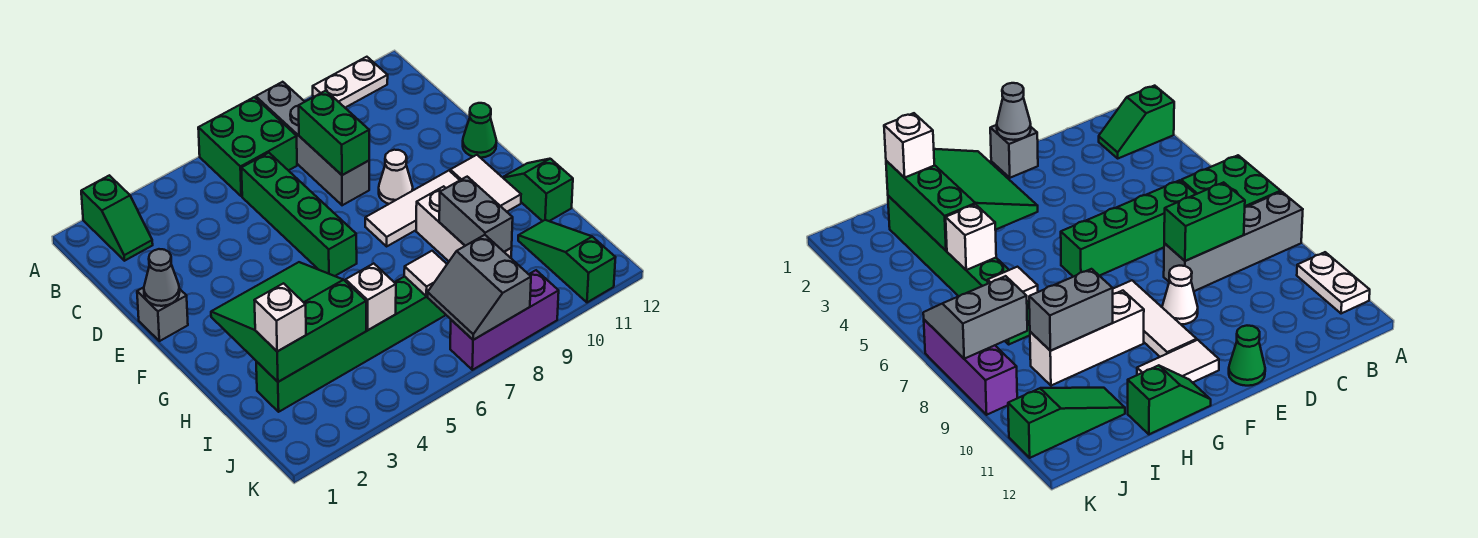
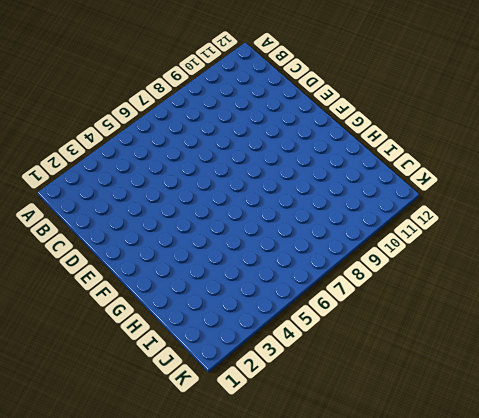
none -> green slope A2:B2 level 1 top A
none -> green brick A6:B7 level 1
none -> grey brick A8:D8 level 1

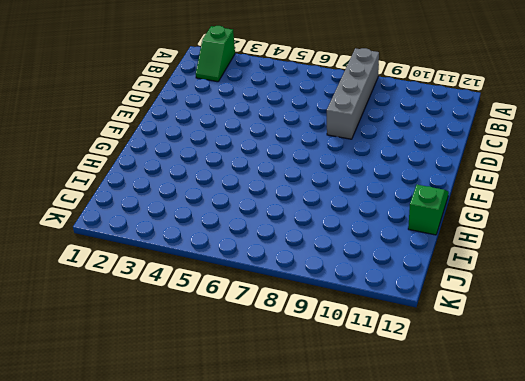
none -> green brick A6:B7 level 1
none -> white plate A10:A11 level 1
none -> green brick C6:F6 level 1

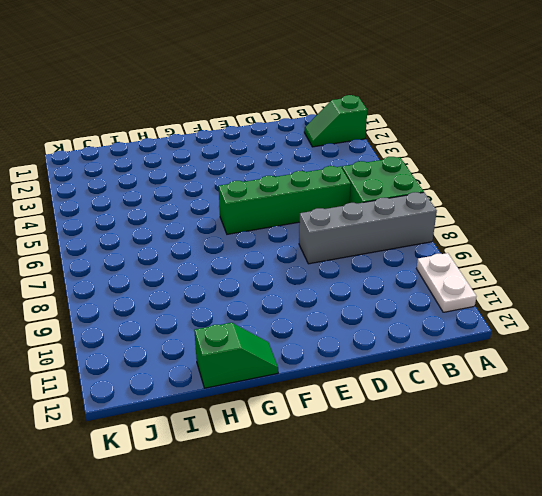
none -> grey brick E1 level 1
none -> white cone E9 level 1
none -> green cone E12 level 1

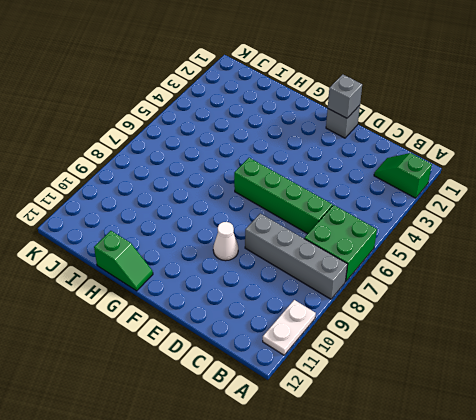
grey brick E1 level 2 -> grey cone E1 level 2
none -> green cone E12 level 1
none -> white tile F8:F10 level 1
none -> white tile F11:G11 level 1

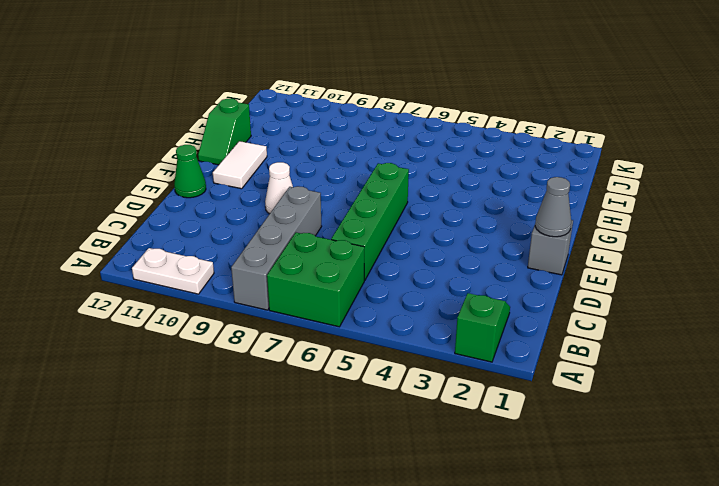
none -> white tile F8:F10 level 1
none -> white brick G9:I9 level 1
none -> green brick I2:I7 level 1

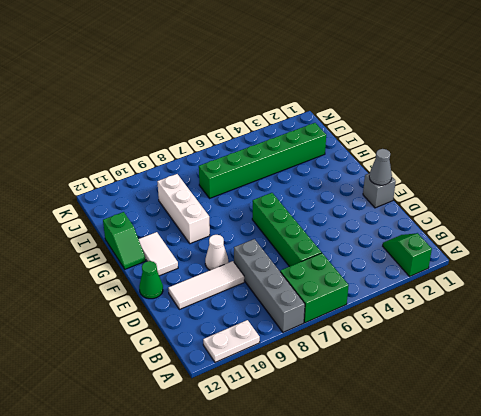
white tile D9:D11 level 1 -> white tile F8:F10 level 1
none -> green slope I11:K11 level 1 top K
none -> purple brick K7:K9 level 1
none -> green brick C8:D8 level 2

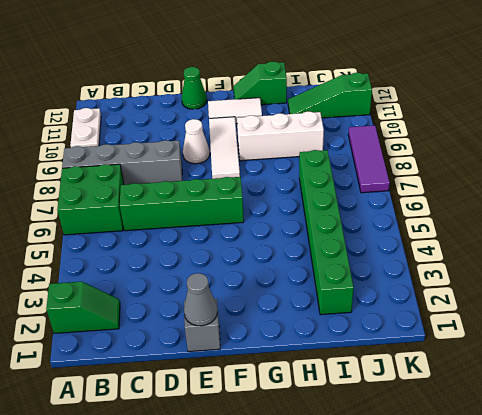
purple tile K7:K9 level 1 -> purple brick K7:K9 level 1
none -> green brick C8:D8 level 2
none -> green slope G2:I4 level 2 top I
none -> grey brick H9:I9 level 2

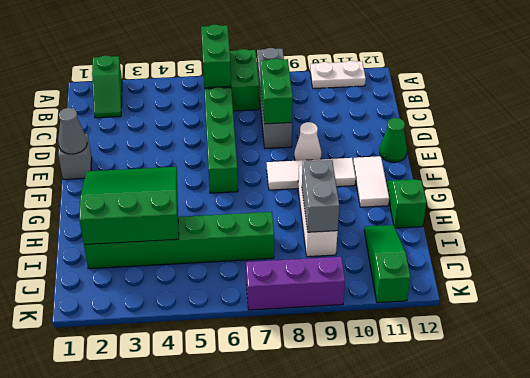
green brick A6:B6 level 2 -> none
none -> white brick I5 level 2
none -> white tile I7 level 2
none -> grey slope J7:K8 level 2 top 8

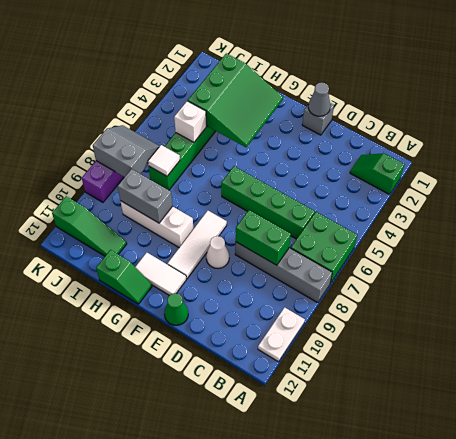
none -> white brick I2 level 3

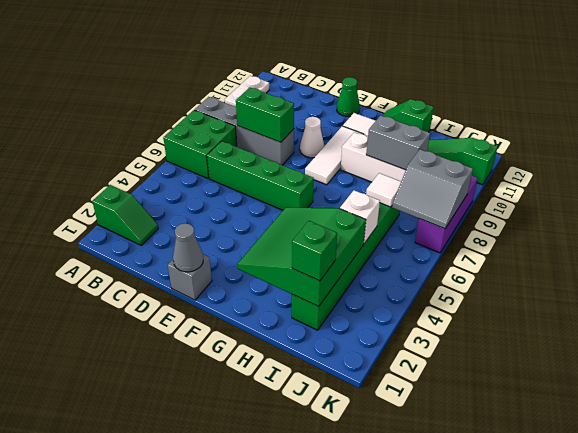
green brick I2 level 3 -> white brick I2 level 3

